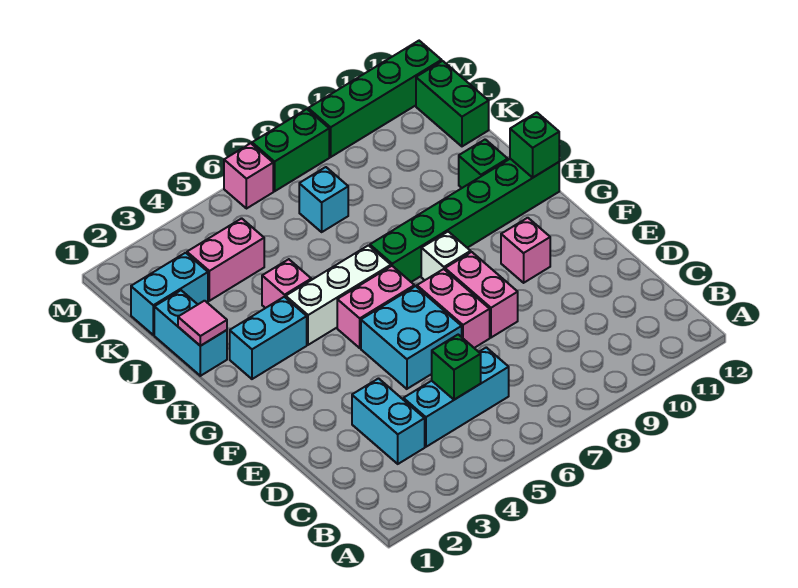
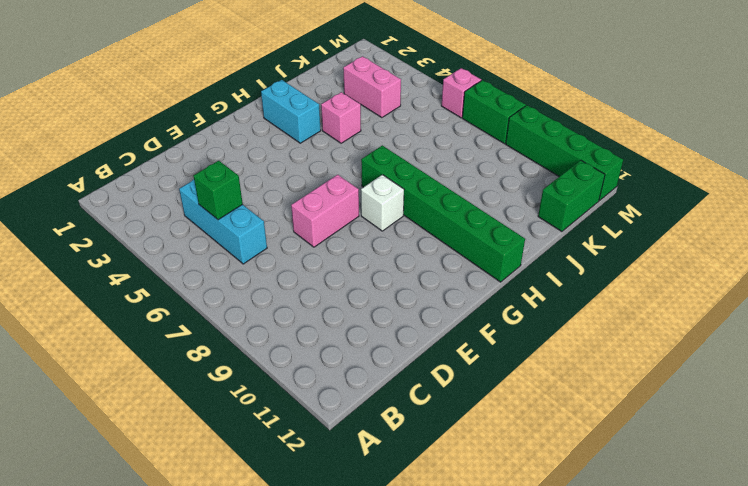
none -> cyan brick C3:D3 level 1
none -> cyan brick E5:F6 level 1
none -> pink brick E8:F8 level 1

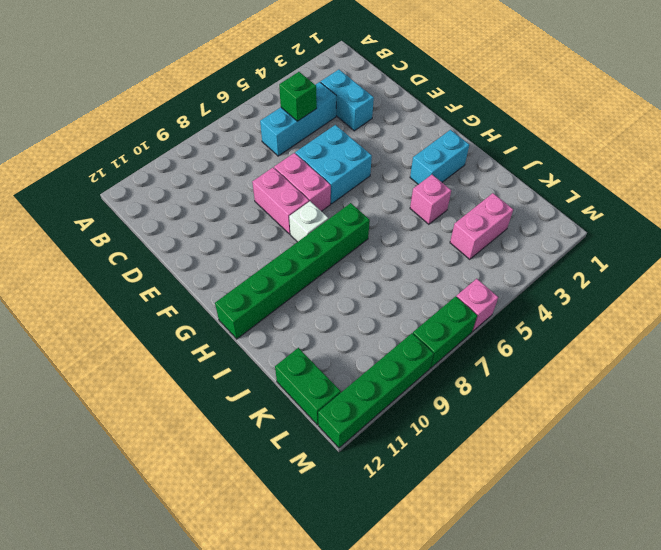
none -> pink brick F10 level 1
none -> pink brick G5:G6 level 1
none -> white brick H4:H6 level 1

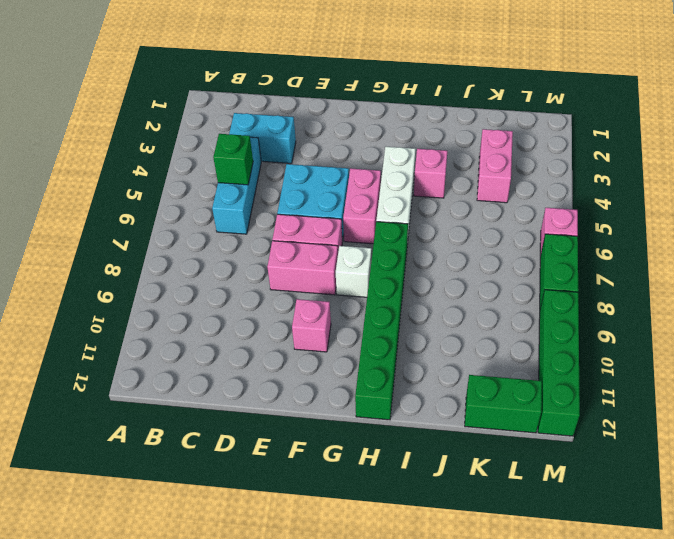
none -> cyan brick H2:H3 level 1
none -> cyan brick I1:J1 level 1
none -> green brick I11 level 1

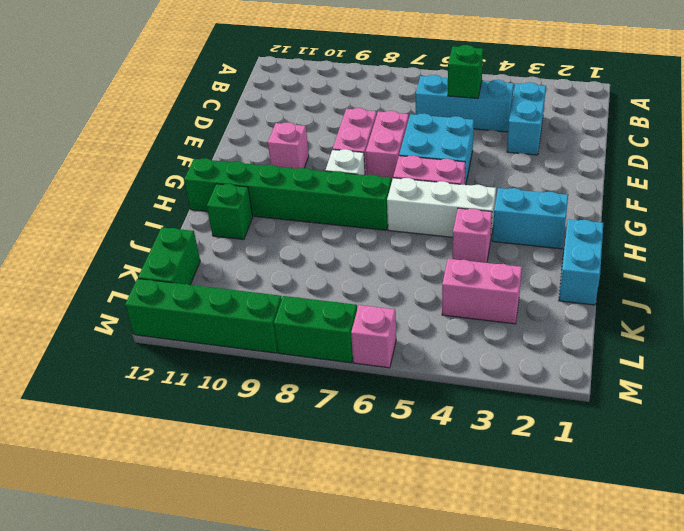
none -> cyan brick K1:K2 level 1
none -> cyan brick K7 level 1
none -> green brick H12 level 2

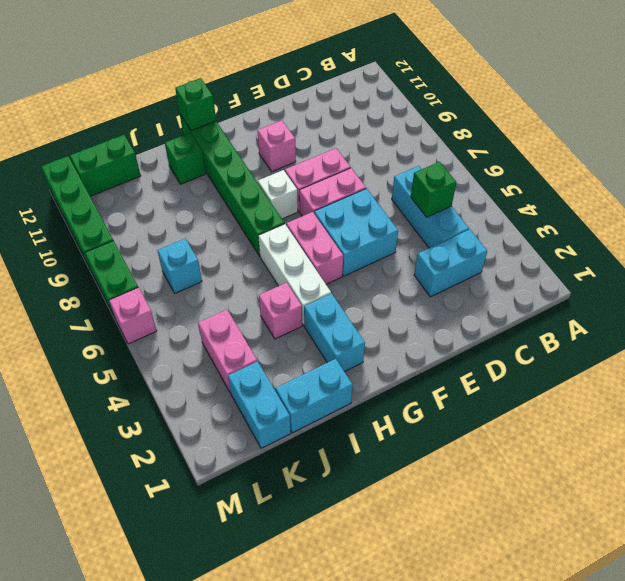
none -> pink tile I1 level 2

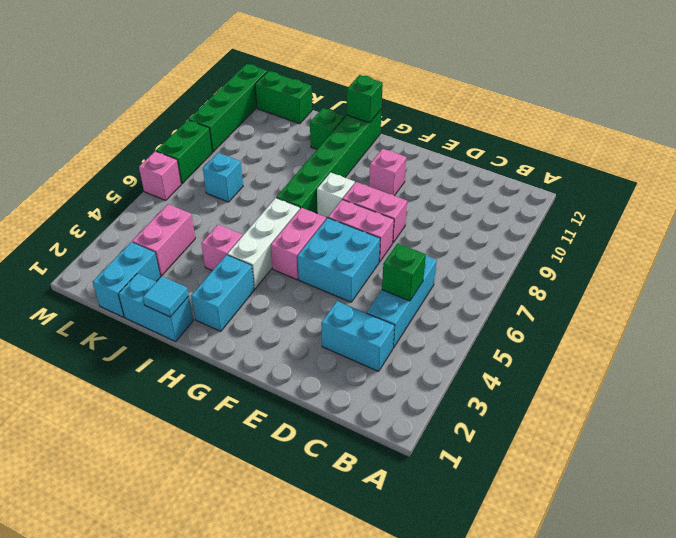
cyan tile I1 level 2 -> pink tile I1 level 2

